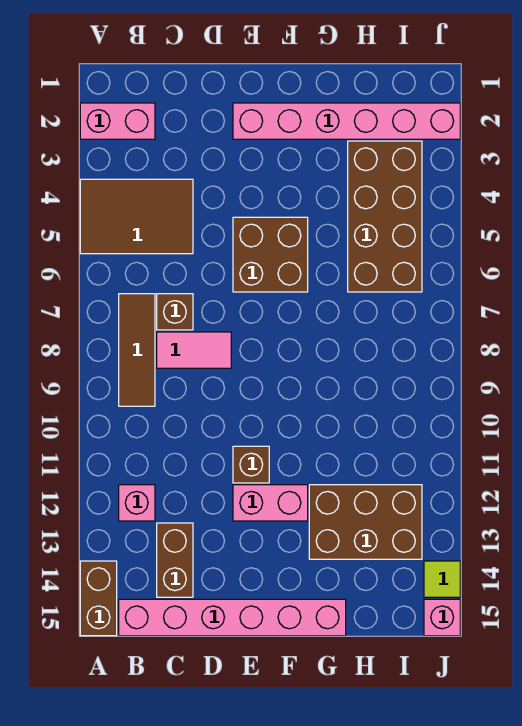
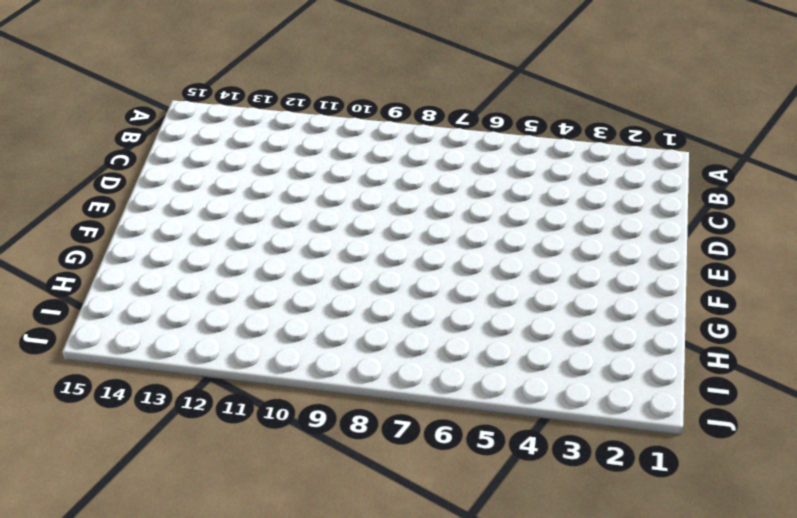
none -> pink brick A2:B2 level 1
none -> brown tile A4:C5 level 1
none -> brown brick A14:A15 level 1

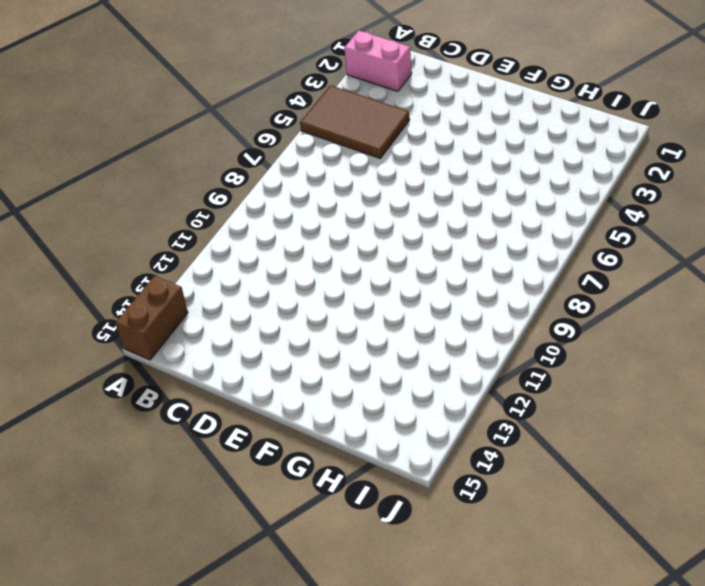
none -> brown tile B7:B9 level 1
none -> pink brick B12 level 1
none -> pink brick B15:G15 level 1

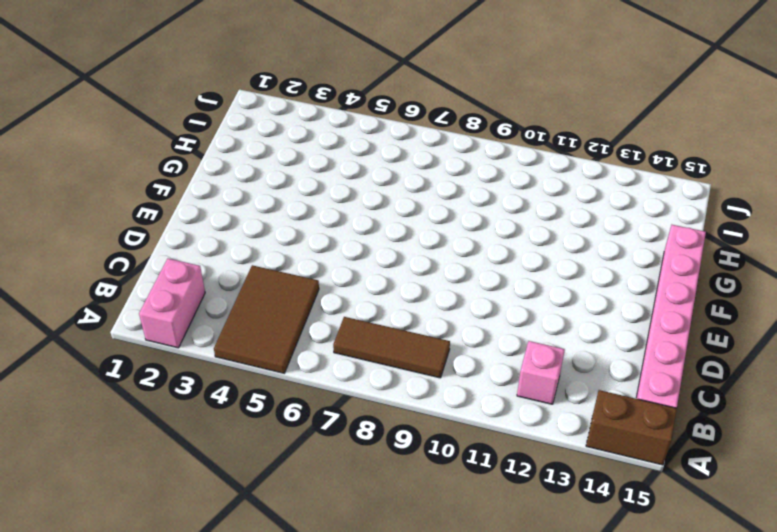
none -> brown brick C7 level 1
none -> pink tile C8:D8 level 1
none -> brown brick C13:C14 level 1

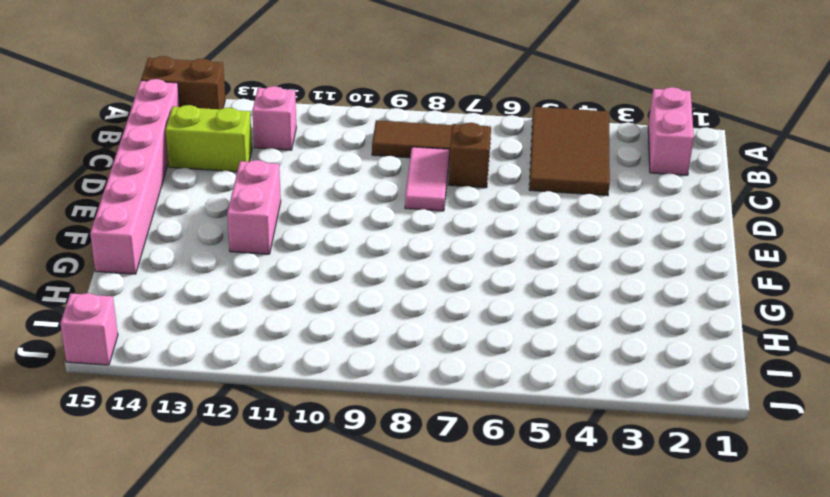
lime brick C13:C14 level 1 -> brown brick C13:C14 level 1
none -> pink brick E2:J2 level 1
none -> brown brick E5:F6 level 1
none -> brown brick E11 level 1

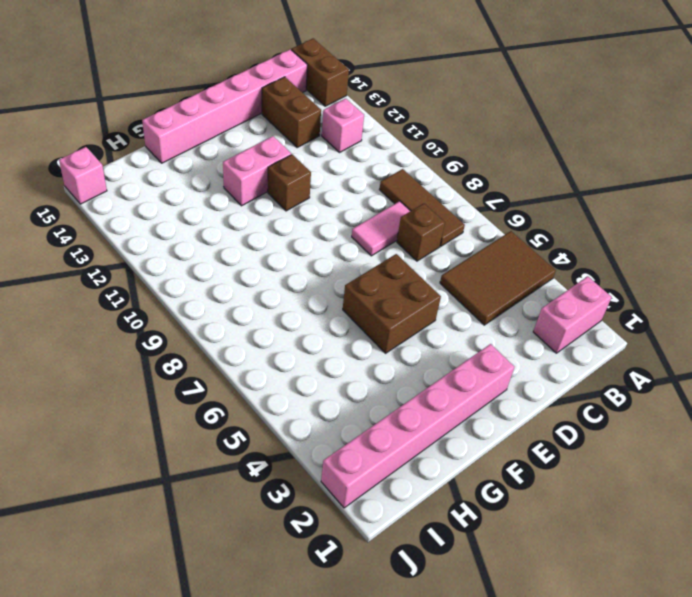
none -> brown brick G12:I13 level 1
none -> brown brick H3:I6 level 1
none -> lime tile J14 level 1

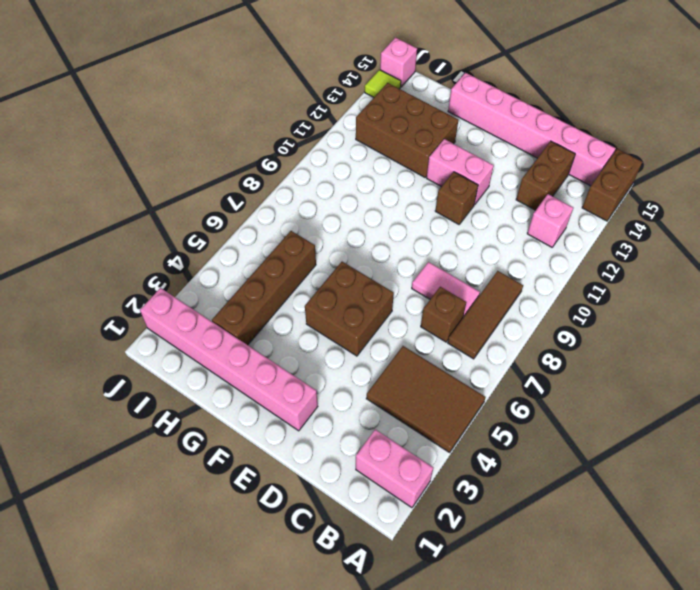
brown brick H3:H6 level 1 -> brown brick H3:I6 level 1

